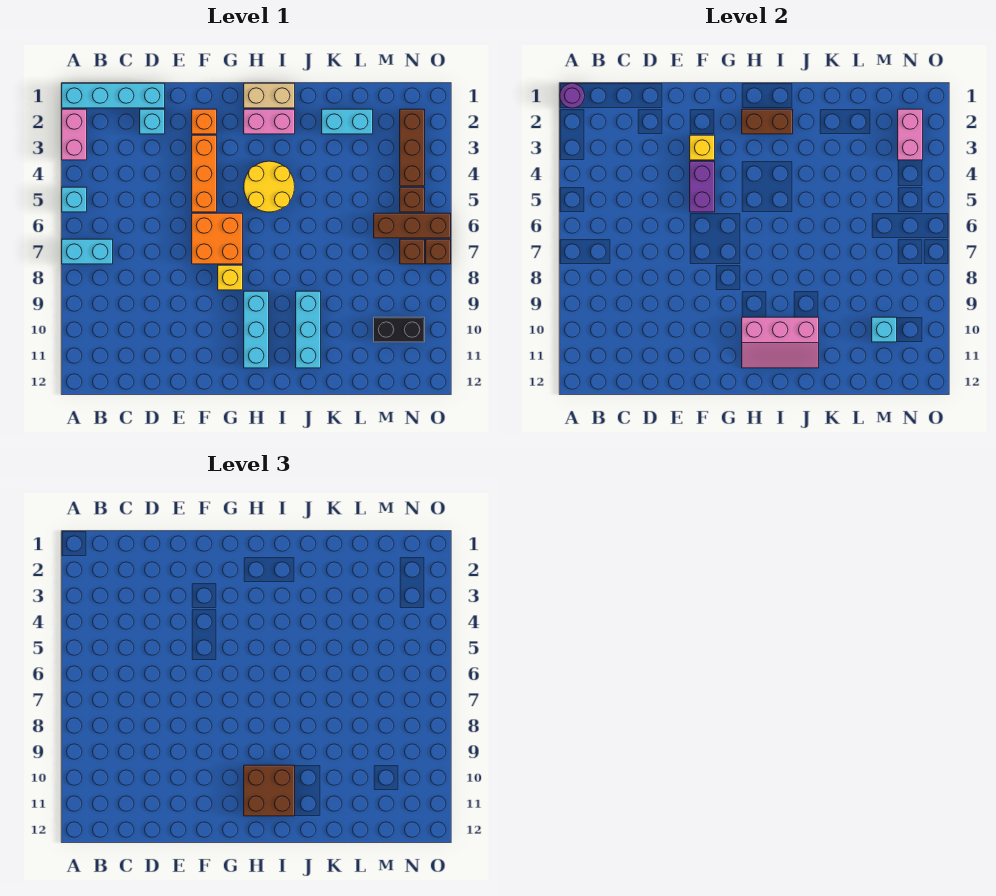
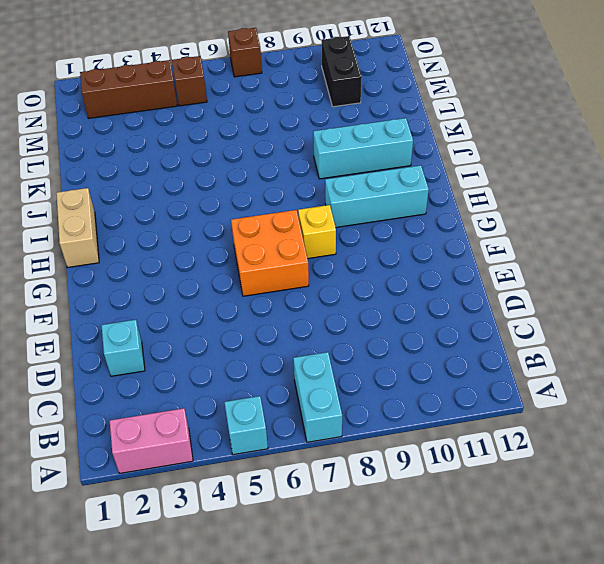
none -> cyan brick A1:D1 level 1
none -> orange brick F2 level 1
none -> orange brick F3:F5 level 1

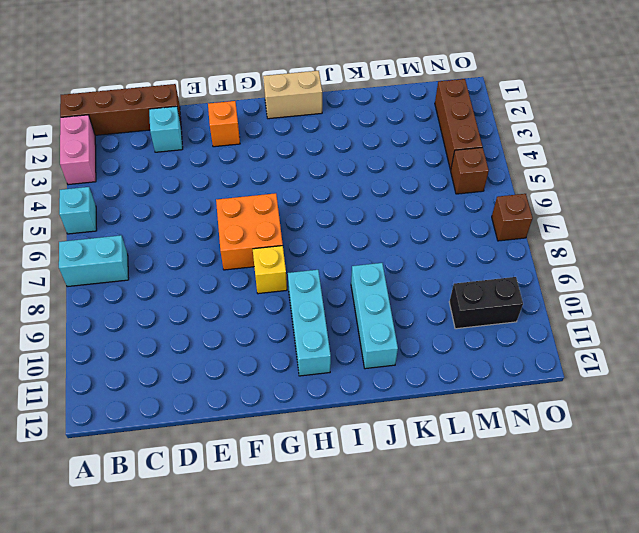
brown brick A1:D1 level 1 -> cyan brick A1:D1 level 1
none -> orange brick F3:F5 level 1
none -> pink brick H2:I2 level 1
none -> yellow round brick H4:I5 level 1

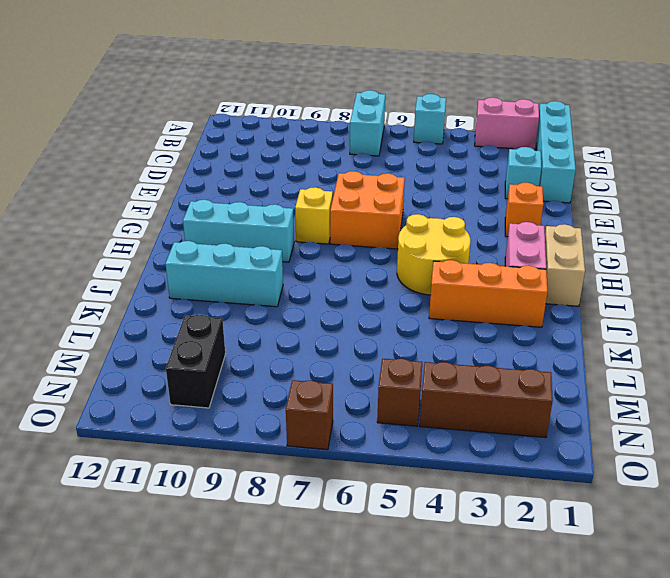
orange brick J2:J4 level 1 -> orange brick F3:F5 level 1
none -> cyan brick K2:L2 level 1
none -> brown brick M6:O6 level 1
none -> brown brick N7 level 1

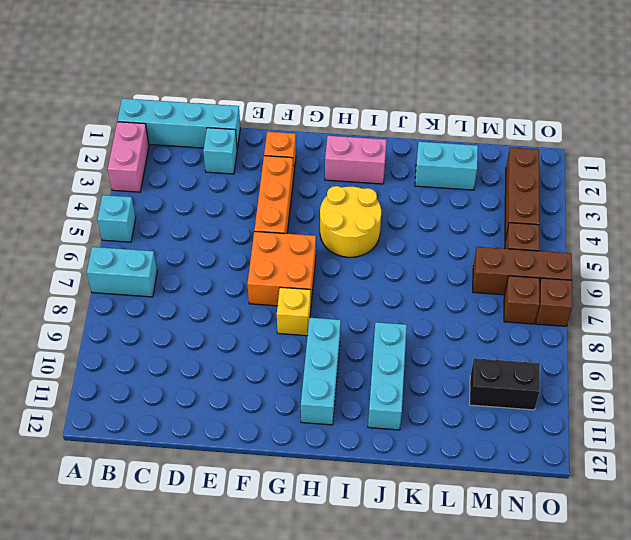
none -> tan brick H1:I1 level 1
none -> purple round brick A1 level 2
none -> yellow brick F3 level 2

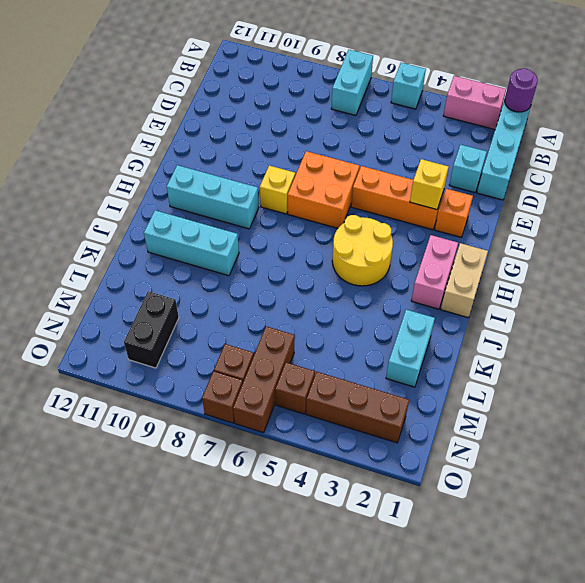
none -> purple brick F4:F5 level 2
none -> brown brick H2:I2 level 2
none -> pink slope H10:J11 level 2 top 10

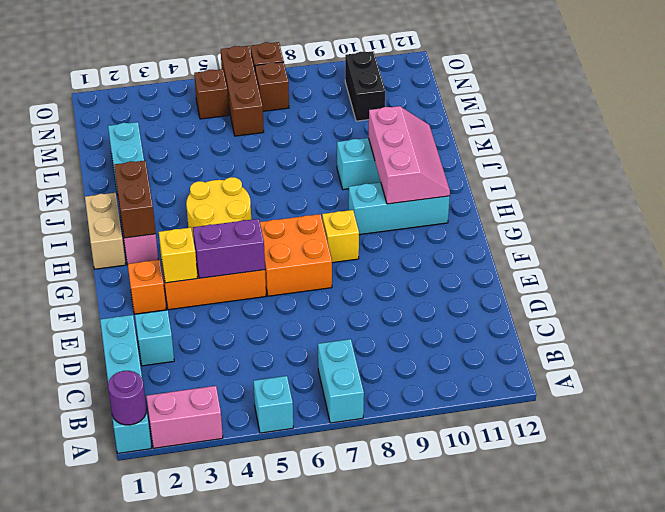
none -> brown brick N2:N4 level 1
none -> cyan brick M10 level 2
none -> pink brick N2:N3 level 2

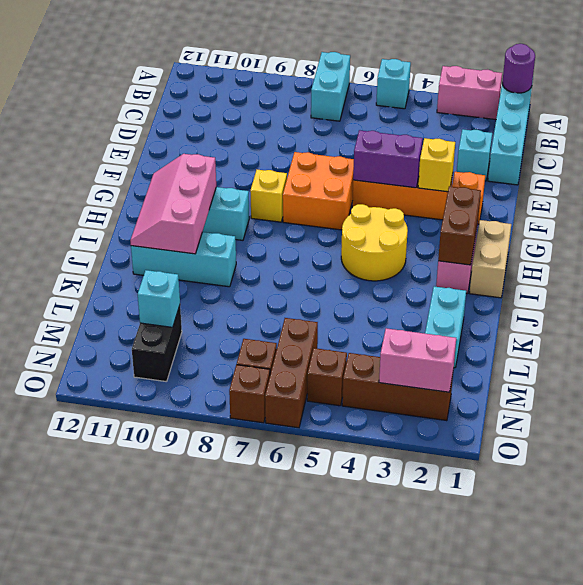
none -> brown brick H10:I11 level 3

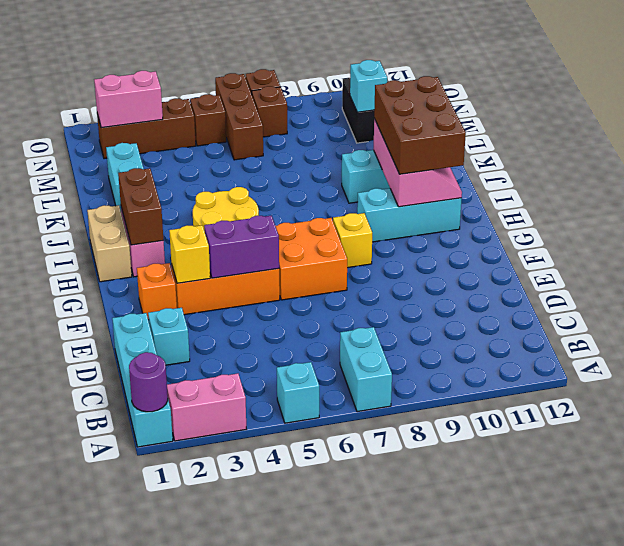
brown brick H10:J11 level 3 -> brown brick H10:I11 level 3

